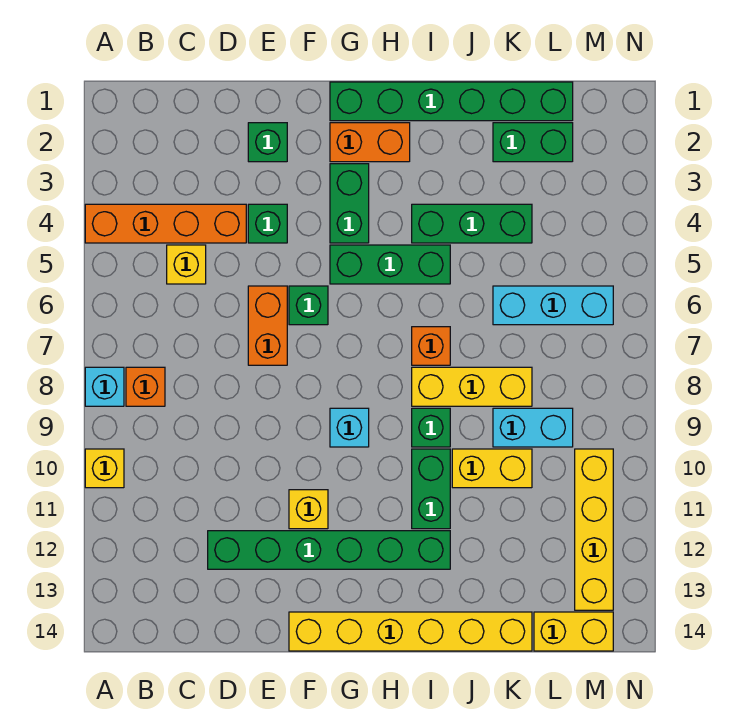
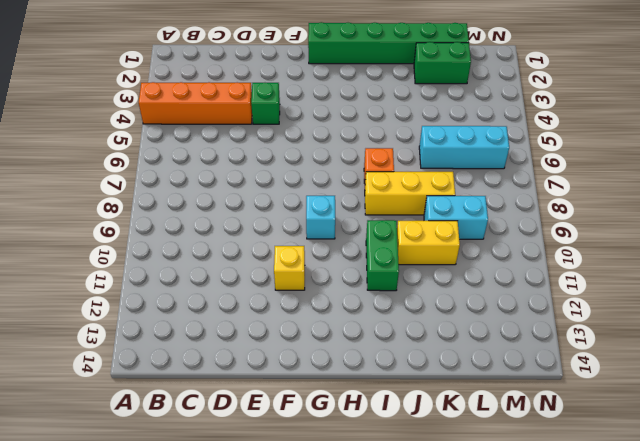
none -> cyan brick A8 level 1
none -> yellow brick A10 level 1
none -> orange brick B8 level 1

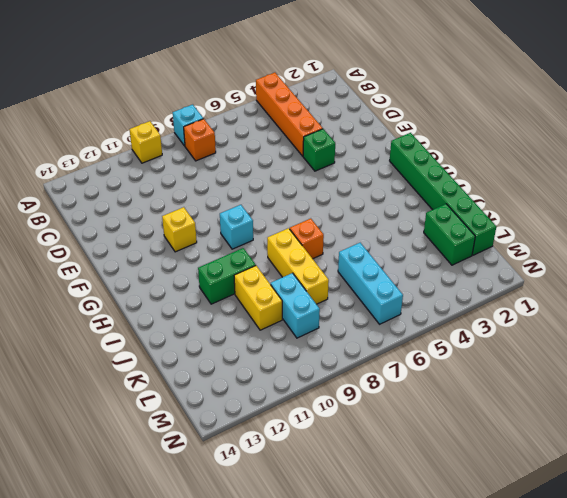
none -> yellow brick C5 level 1
none -> green brick D12:I12 level 1
none -> green brick E2 level 1

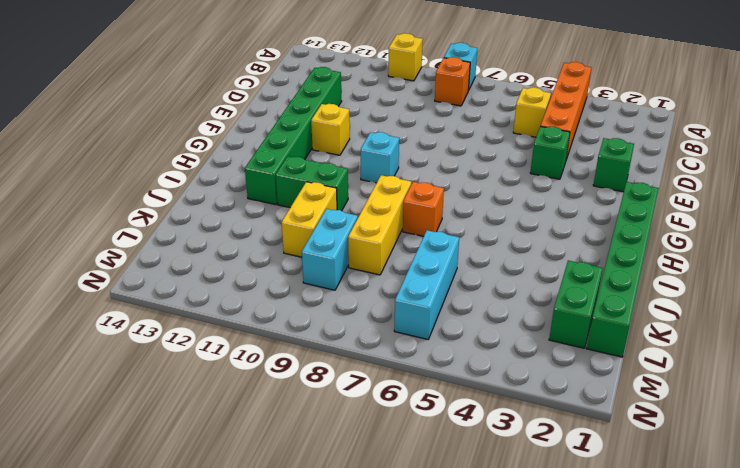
none -> orange brick E6:E7 level 1
none -> green brick F6 level 1
none -> yellow brick F14:K14 level 1

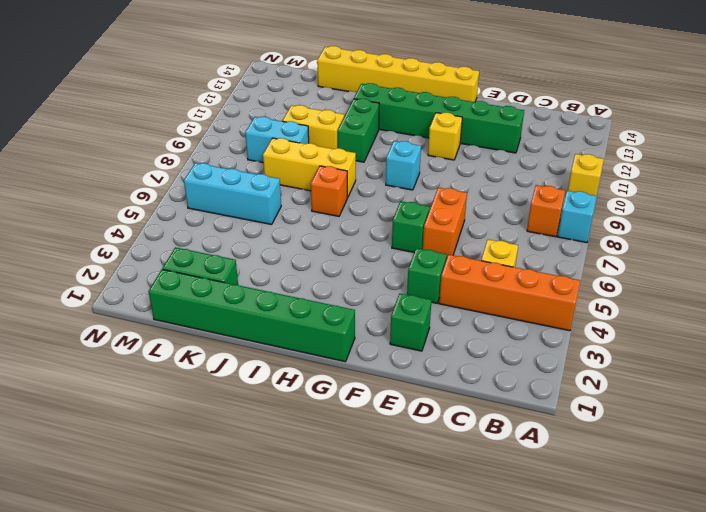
none -> orange brick G2:H2 level 1
none -> green brick G3:G4 level 1
none -> green brick G5:I5 level 1

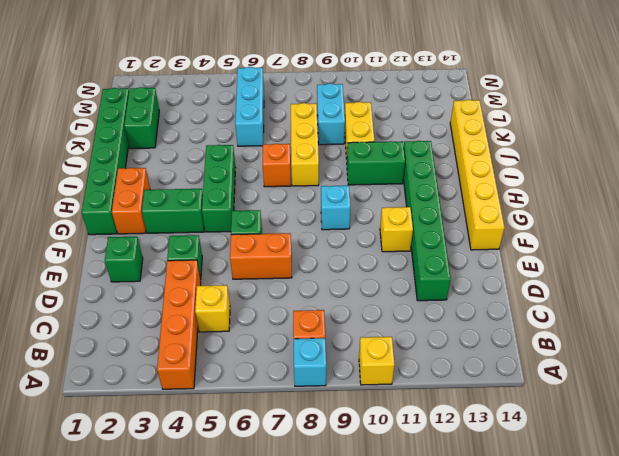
none -> green brick I4:K4 level 1
none -> green brick I9 level 1
none -> yellow brick L14:M14 level 1

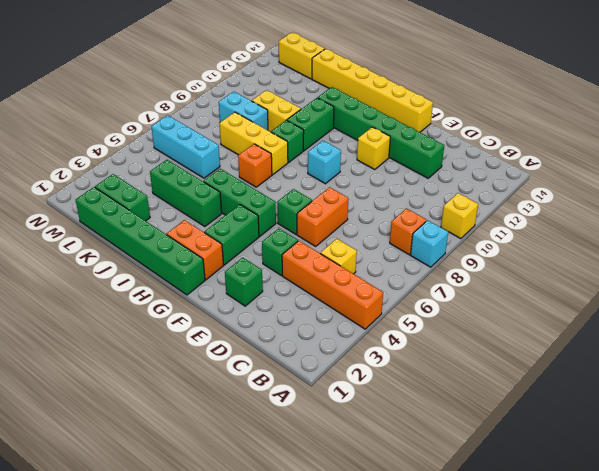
none -> yellow brick M10:M13 level 1

